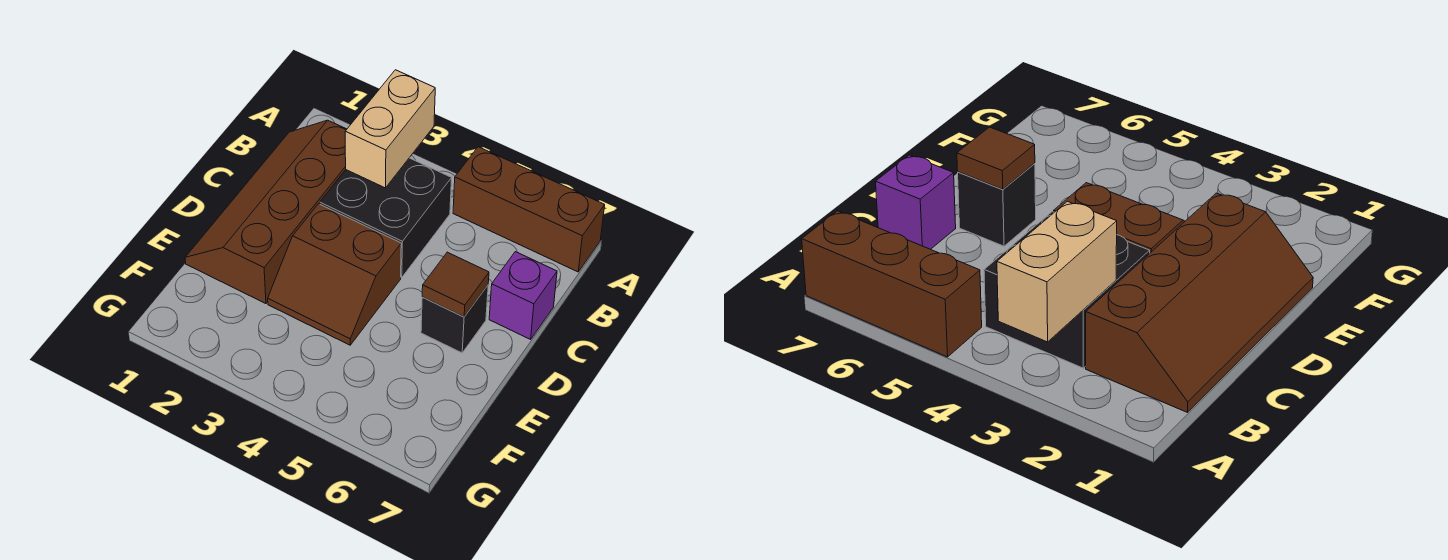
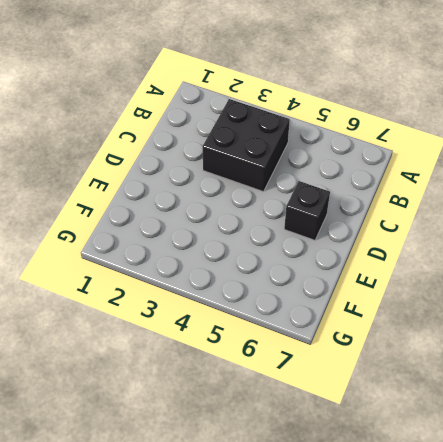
none -> brown brick A5:A7 level 1
none -> brown slope B1:E2 level 1 top 2

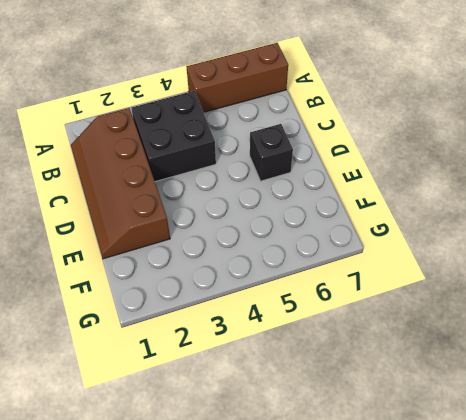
none -> purple brick C7 level 1
none -> brown slope D3:E4 level 1 top D

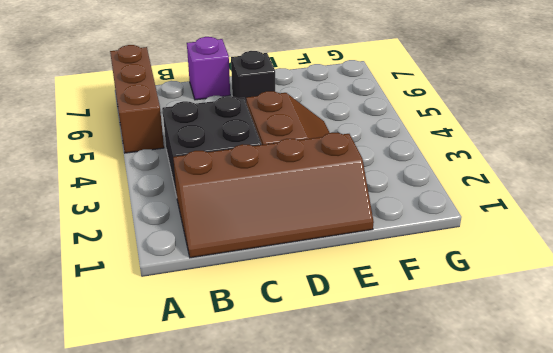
none -> tan brick A3:B3 level 2
none -> brown tile D6 level 2

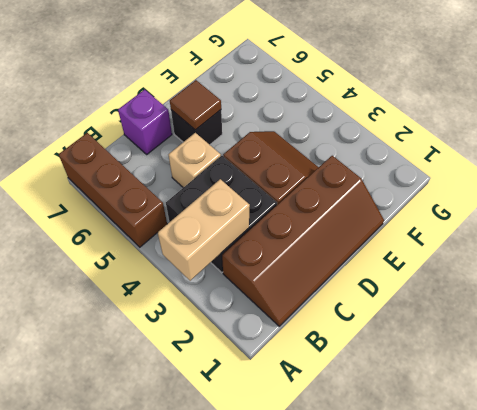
tan brick C5 level 1 -> none

